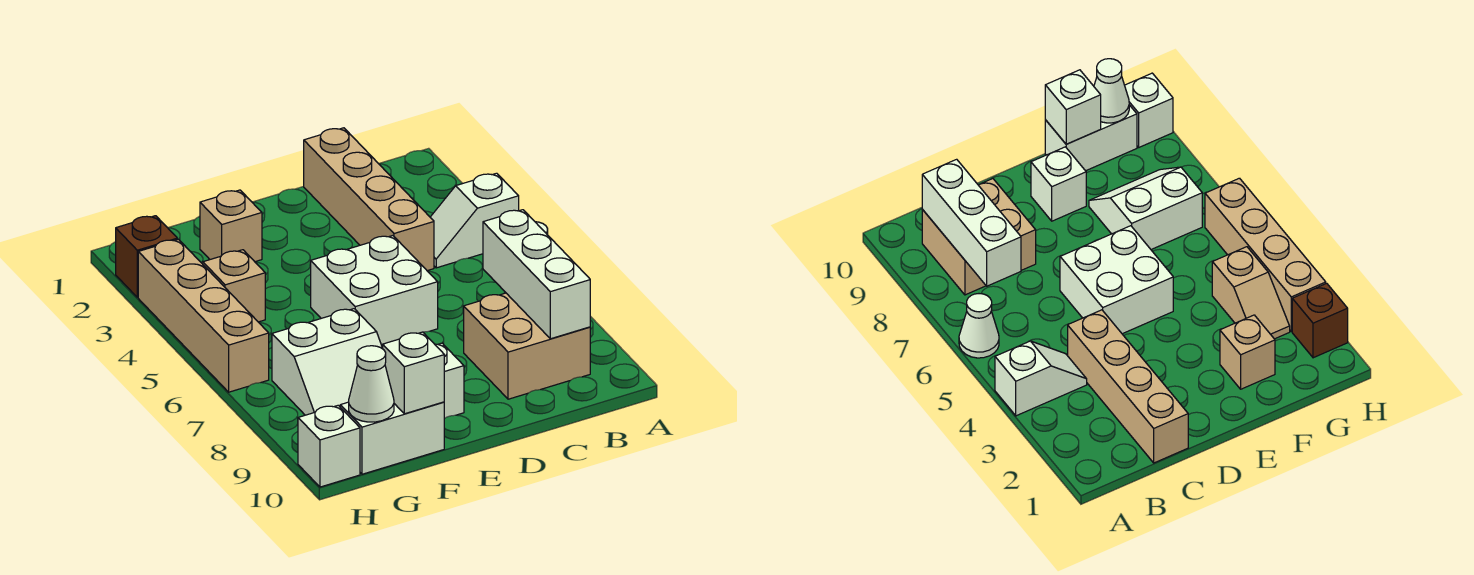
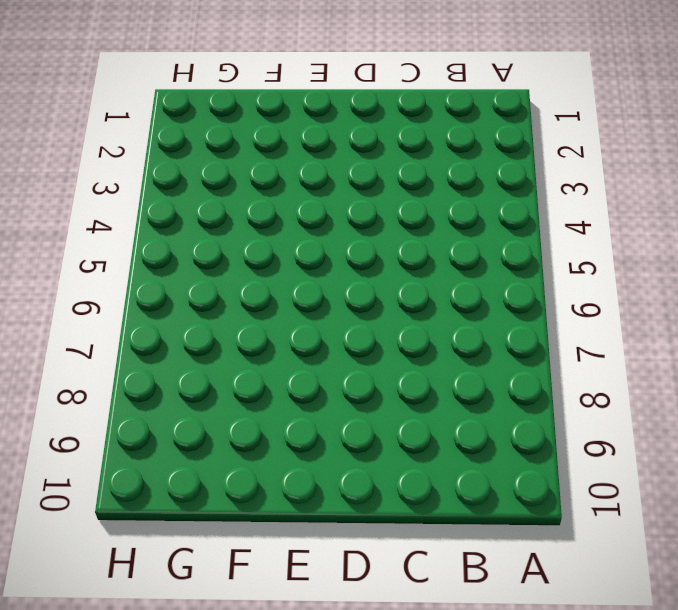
none -> white slope A4:B4 level 1 top A
none -> white cone A6 level 1
none -> tan brick B8:C9 level 1

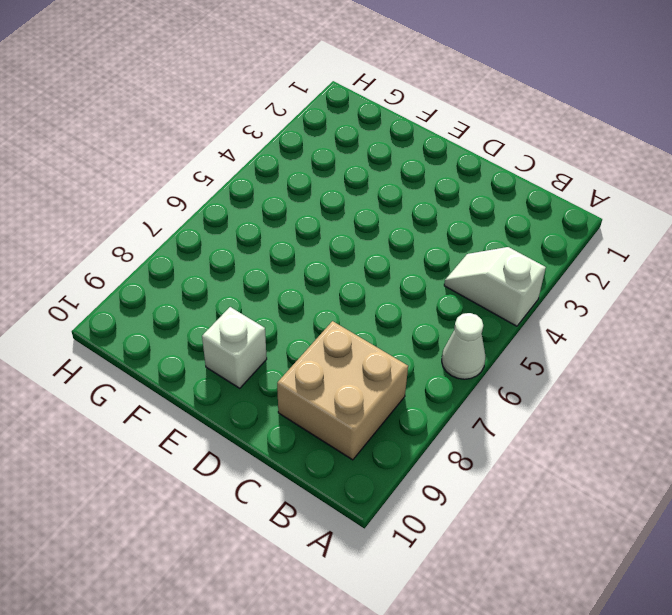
none -> tan brick C1:C4 level 1
none -> white brick D5:E6 level 1
none -> tan brick F2 level 1

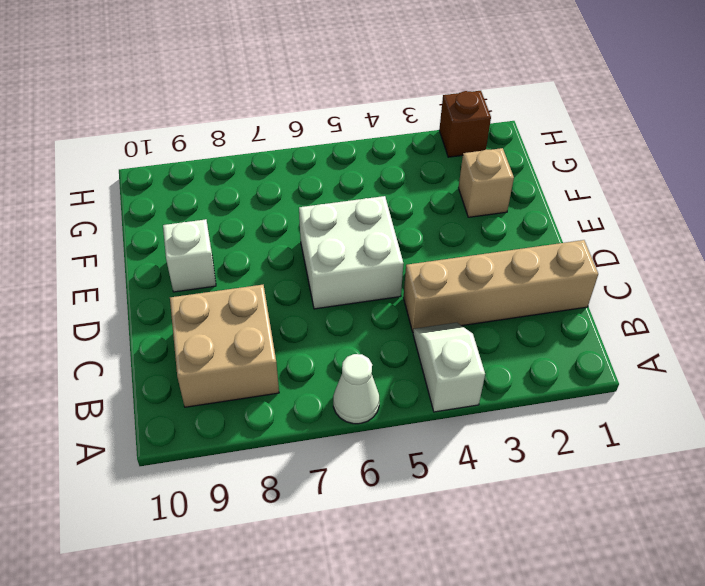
none -> white slope F7:G8 level 1 top 7
none -> white brick F10:G10 level 1
none -> tan slope G3:G4 level 1 top 4

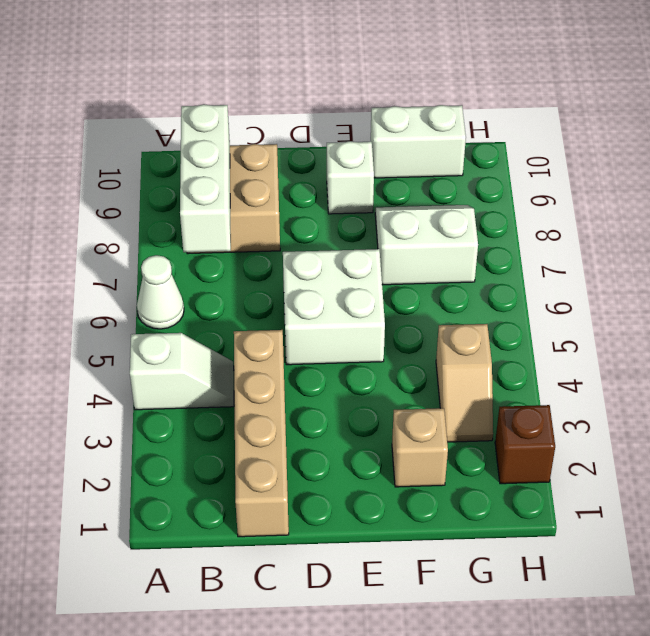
none -> tan brick H3:H6 level 1
none -> white brick H10 level 1
none -> white brick F10 level 2

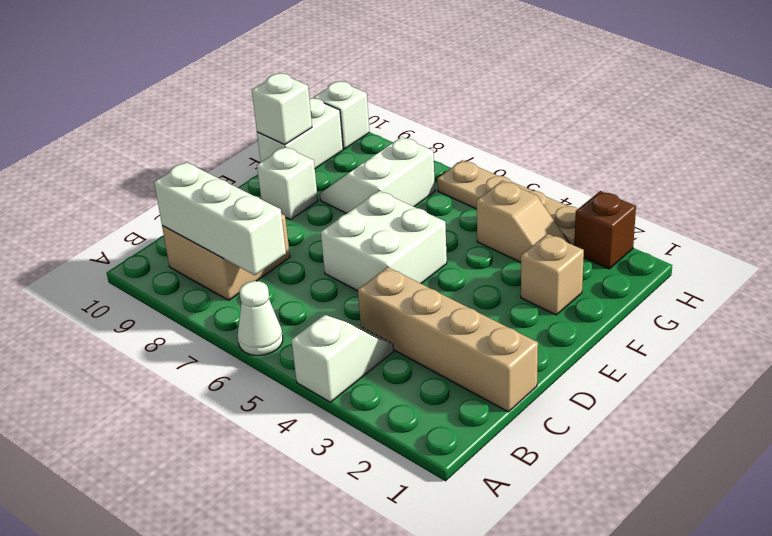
tan plate H3:H6 level 1 -> tan brick H3:H6 level 1
none -> white cone G10 level 2

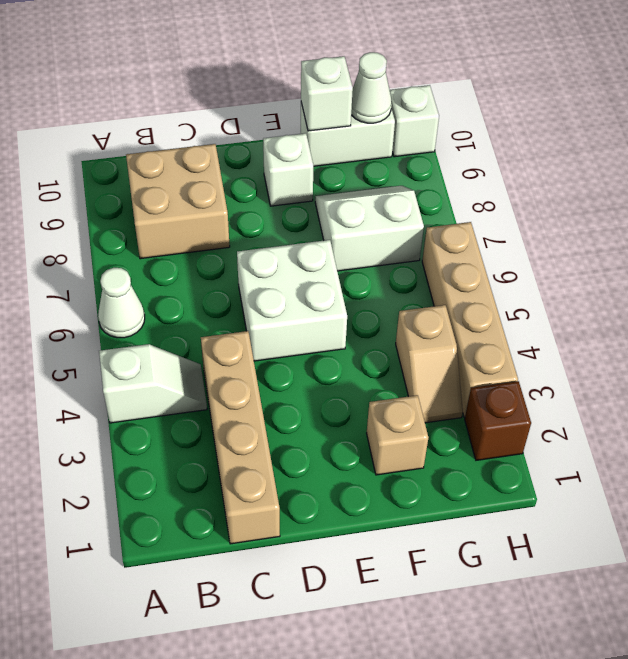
none -> white brick B7:B9 level 2

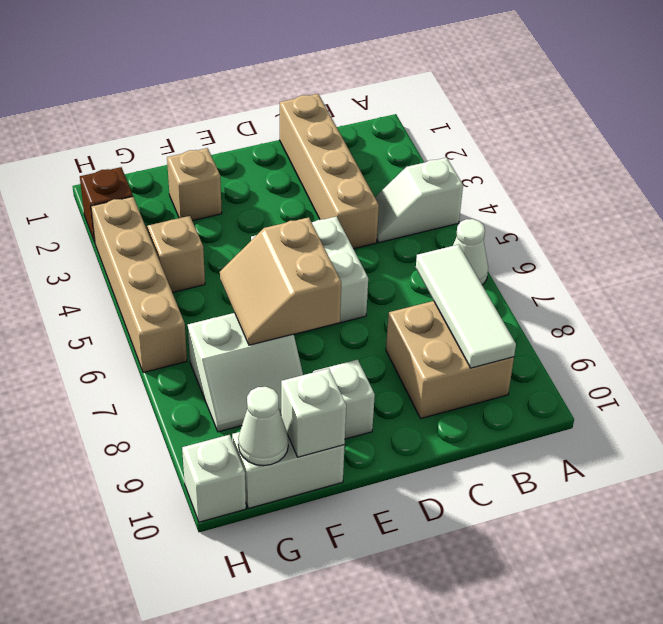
white tile B7:B9 level 2 -> white brick B7:B9 level 2
tan slope E6:F7 level 2 top E -> none

